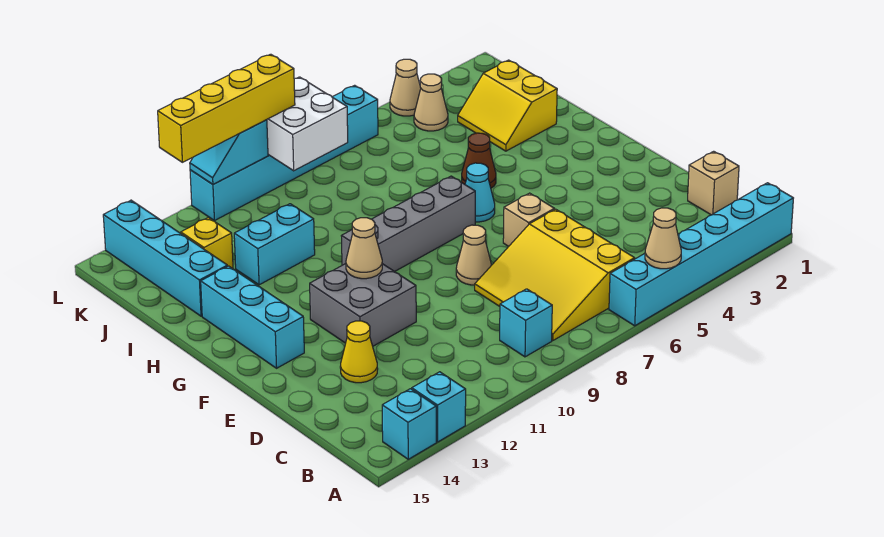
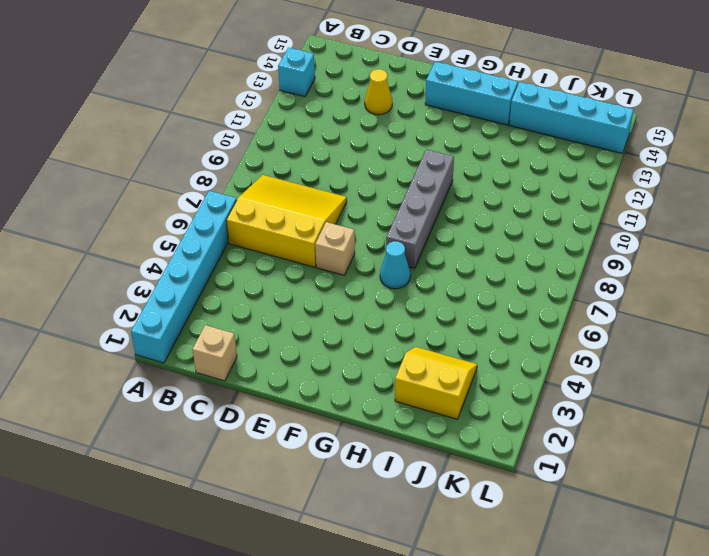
none -> cyan brick A14 level 1
none -> cyan brick B9 level 1
none -> tan cone E8 level 1

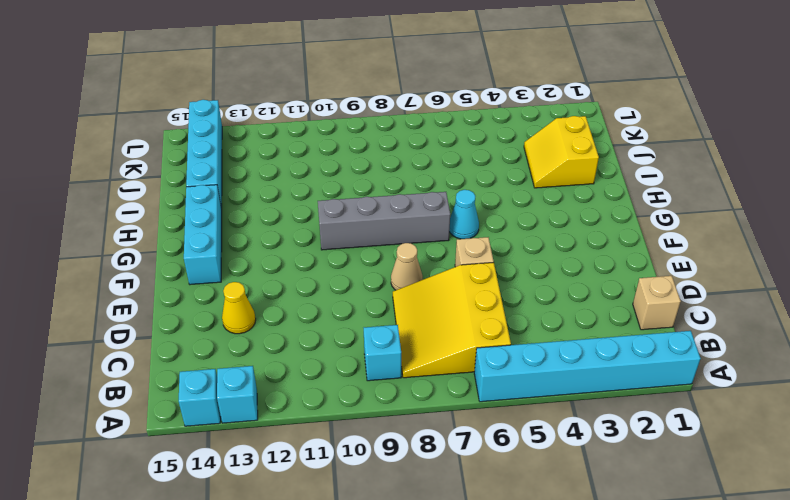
none -> grey brick E11:F12 level 1
none -> brown cone H5 level 1
none -> cyan brick I11:I12 level 1

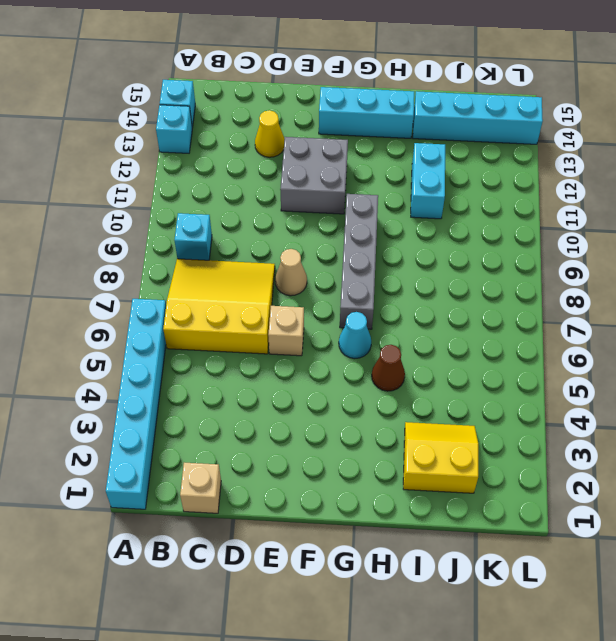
none -> yellow brick J13 level 1
none -> tan cone K4 level 1
none -> tan cone L4 level 1

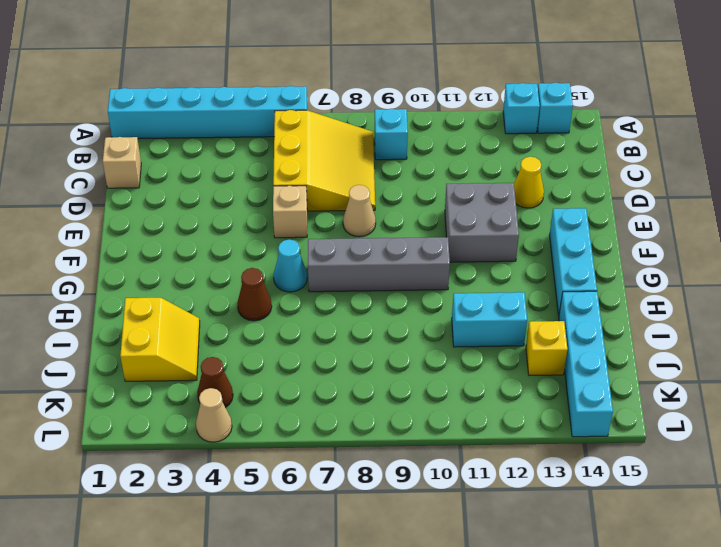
brown cone K4 level 1 -> tan cone K4 level 1
none -> cyan brick L6:L11 level 1
none -> tan cone A5 level 2
none -> tan cone F11 level 2

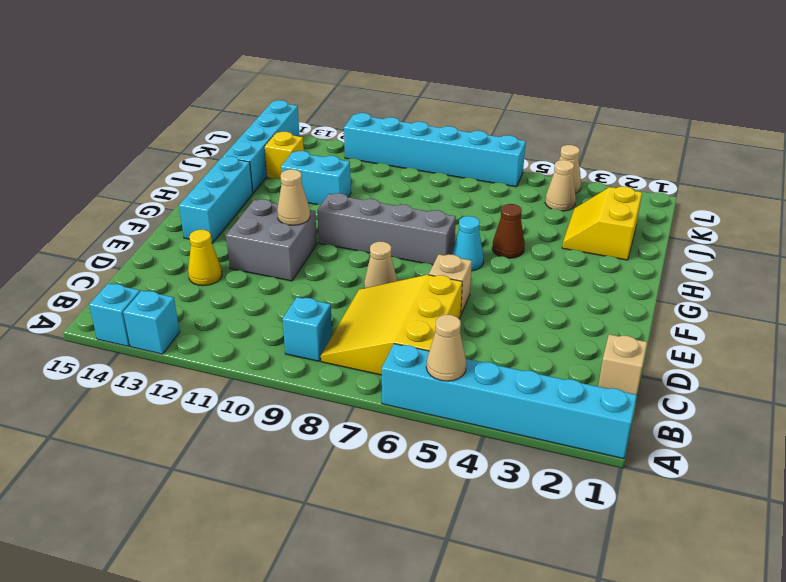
none -> white brick K8:L9 level 2
none -> cyan slope L10:L11 level 2 top 10
none -> yellow brick L9:L12 level 3

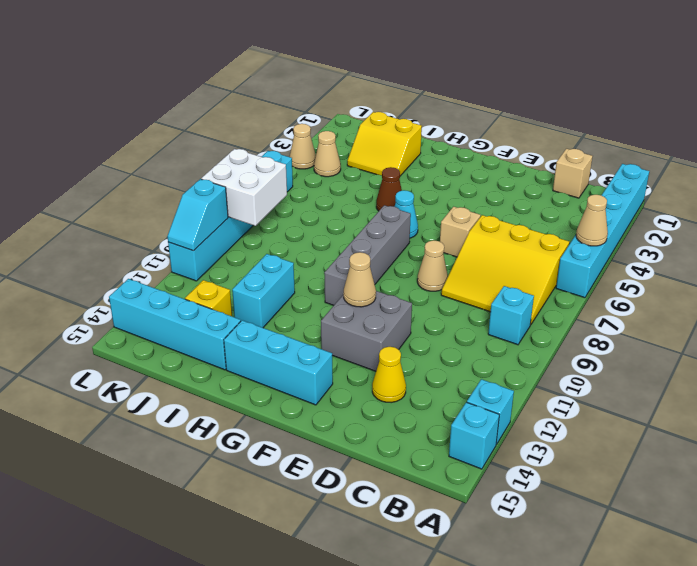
none -> yellow brick L9:L12 level 3

